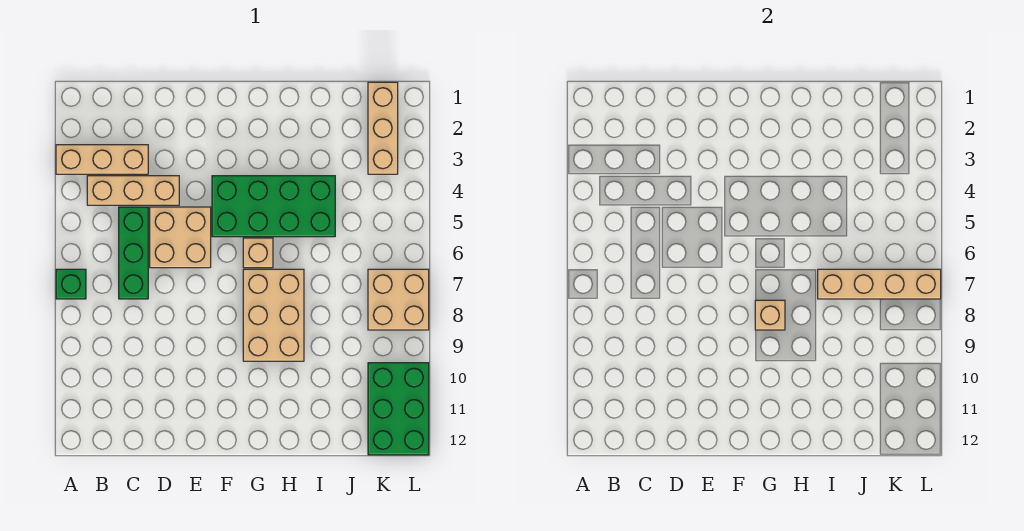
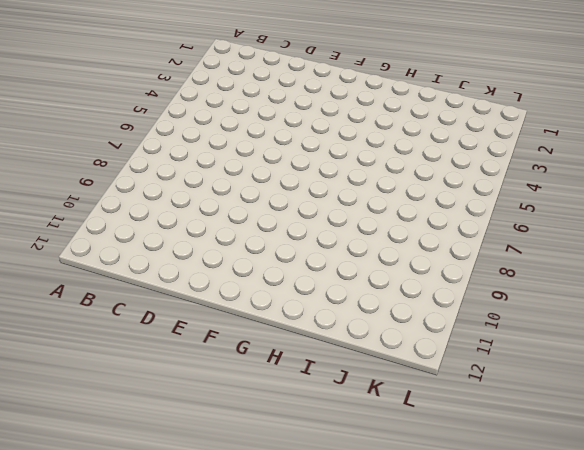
none -> tan brick A3:C3 level 1
none -> green brick A7 level 1
none -> tan brick B4:D4 level 1

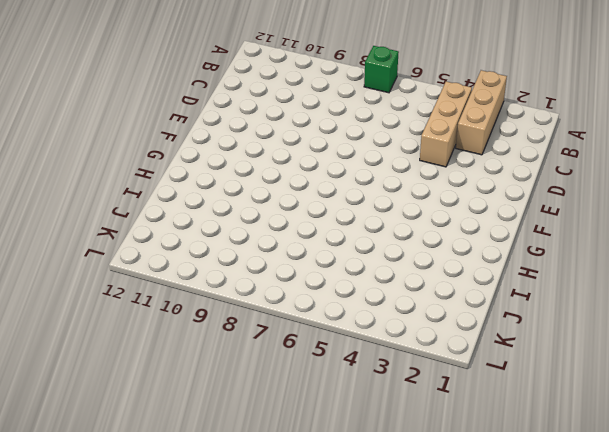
none -> green brick C5:C7 level 1
none -> tan brick D5:E6 level 1
none -> green brick F4:I5 level 1

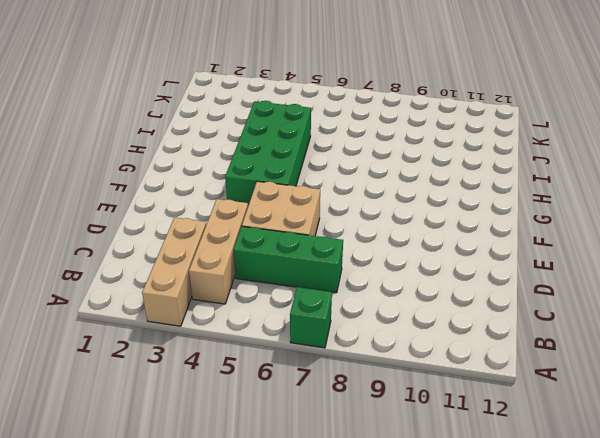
none -> tan brick G6 level 1
none -> tan brick G7:H9 level 1
none -> tan brick K1:K3 level 1

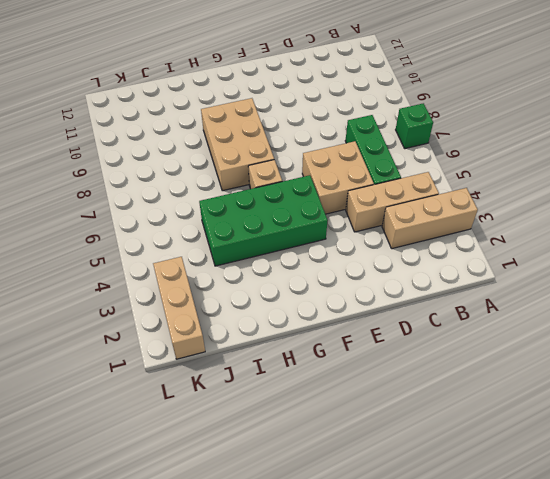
none -> tan brick K7:L8 level 1
none -> green brick K10:L12 level 1
none -> tan brick G8 level 2

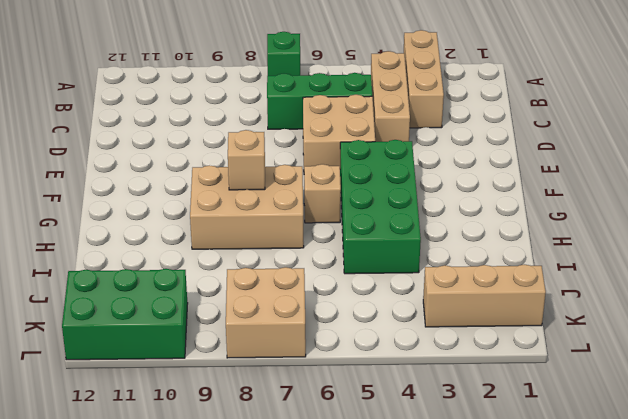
none -> tan brick I7:L7 level 2

